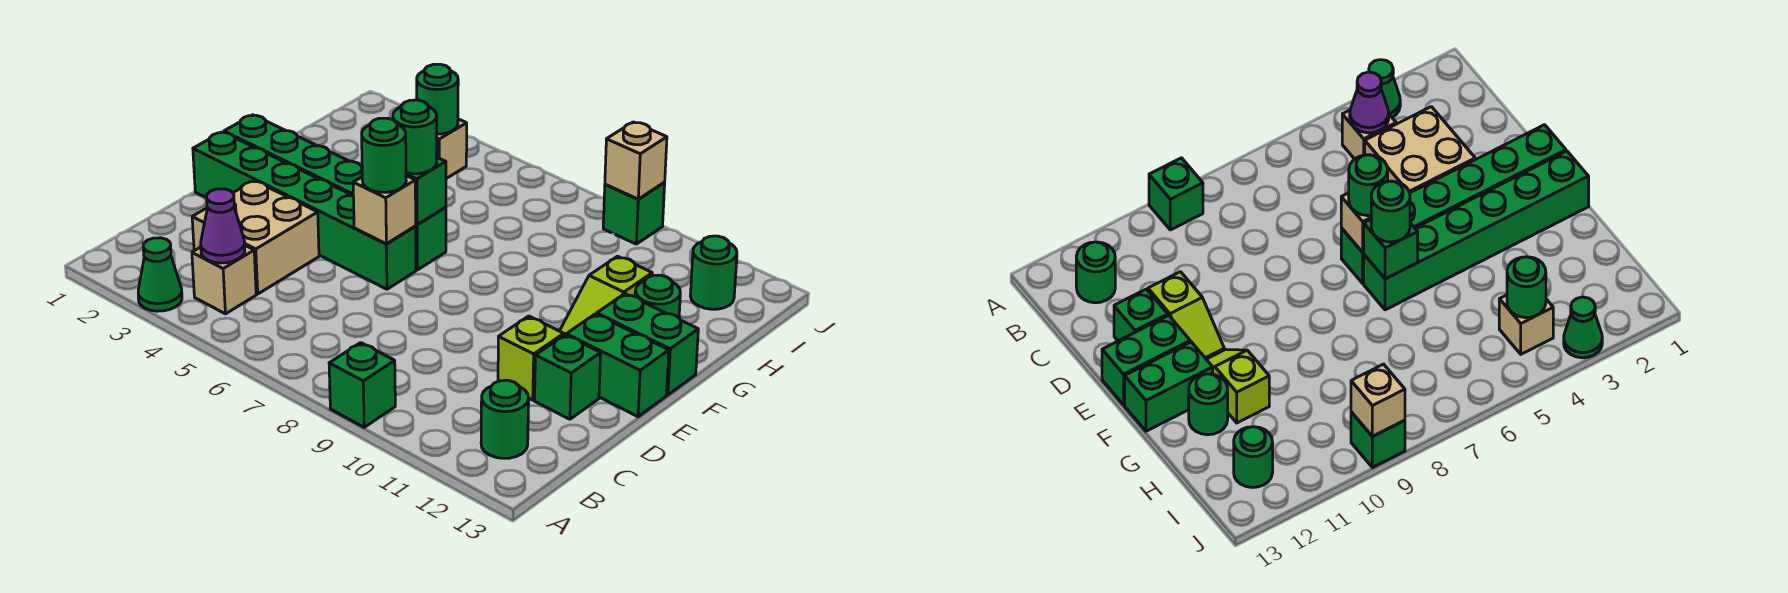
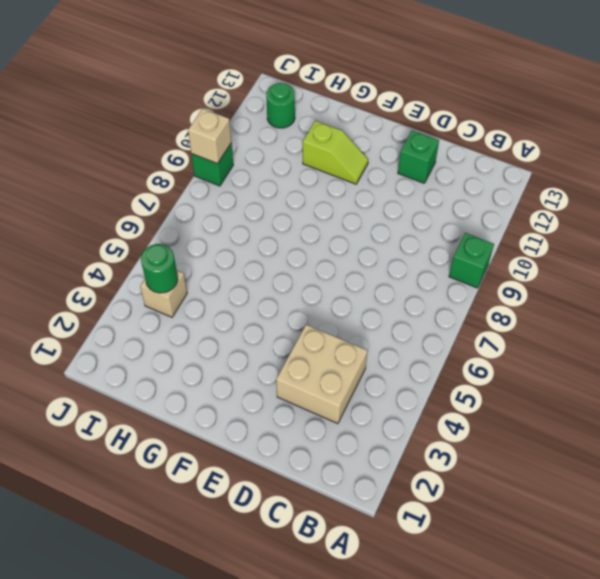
none -> green cone A3 level 1
none -> tan brick B4 level 1
none -> green round brick B12 level 1

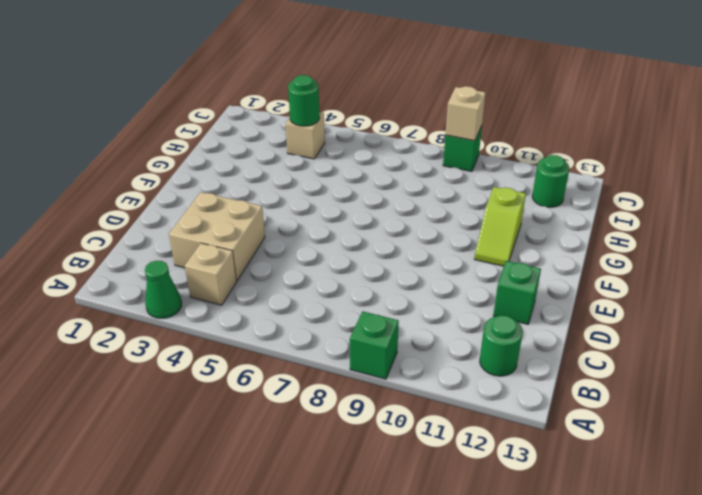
none -> lime slope D11:E11 level 1 top D
none -> green brick E1:E6 level 1
none -> green brick E12:E13 level 1

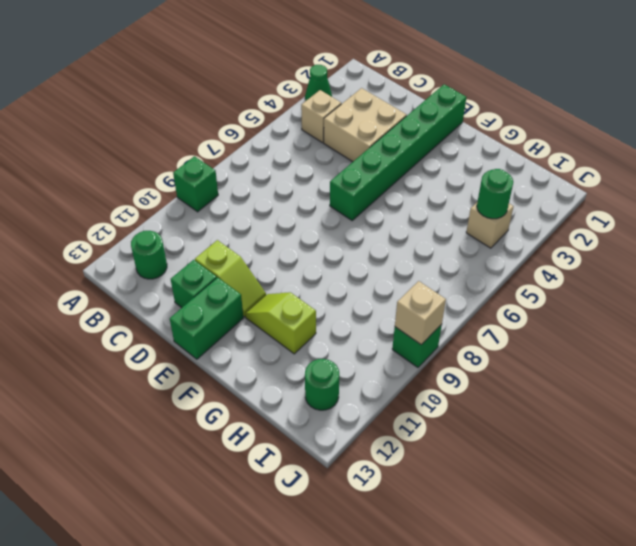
none -> green brick F1:F6 level 1
none -> green brick F12:F13 level 1
none -> green round brick G12 level 1

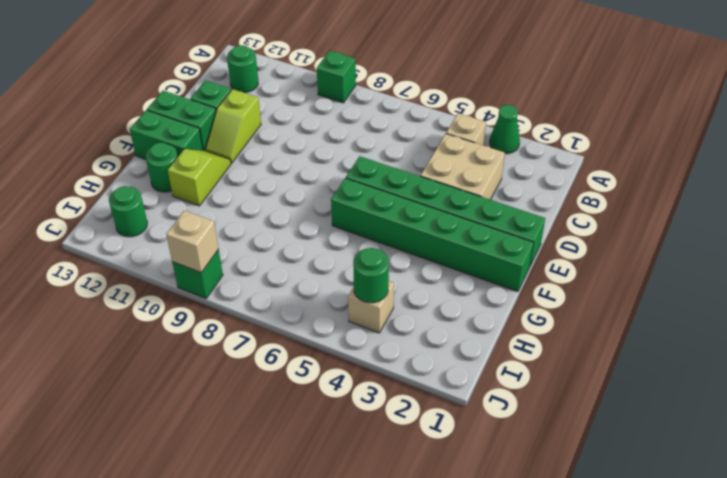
none -> green cone J3 level 1
none -> purple cone B4 level 2
none -> tan brick E6 level 2

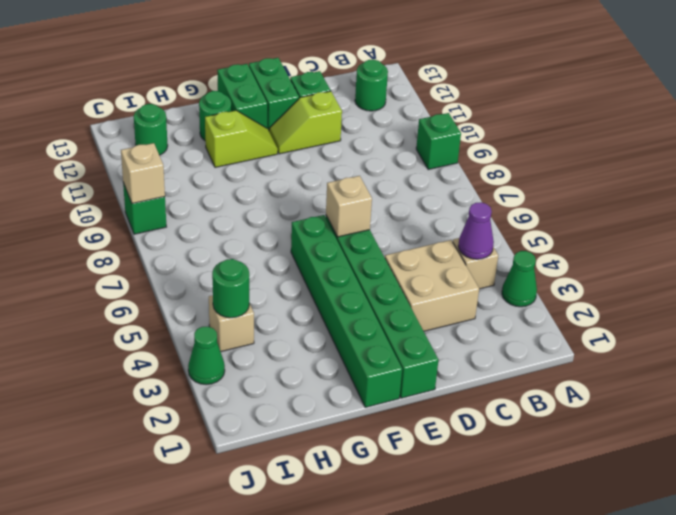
none -> green brick F6 level 2
none -> green round brick E6 level 3
none -> green round brick F6 level 3

